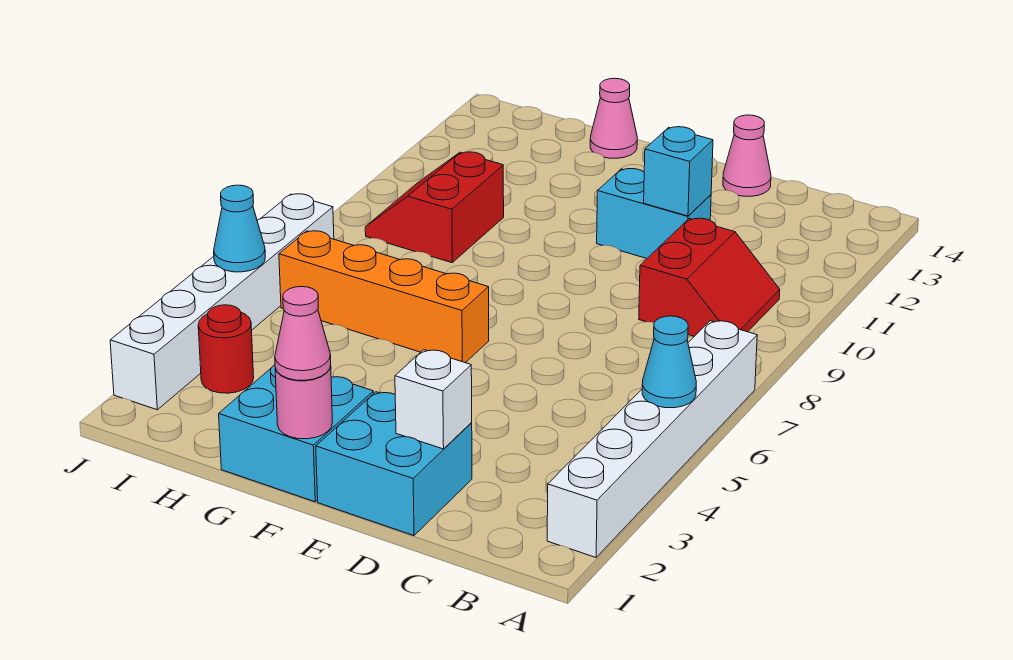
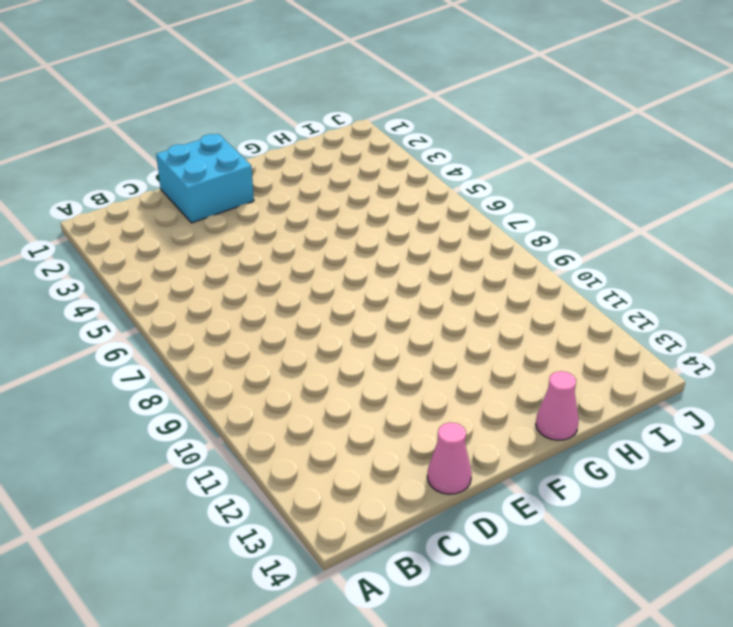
none -> white brick A2:A7 level 1
none -> red slope B9:C10 level 1 top C
none -> cyan brick D11:E11 level 1

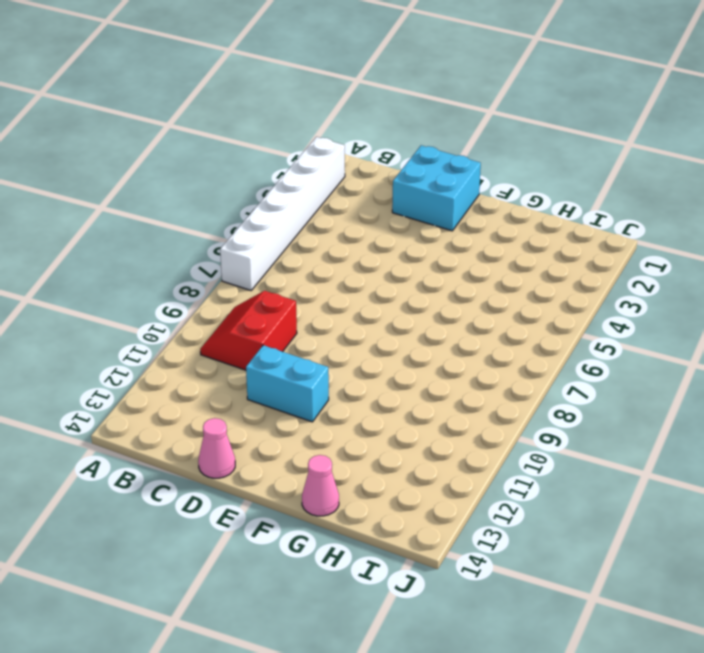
none -> cyan brick F1:G2 level 1
none -> orange brick F6:I6 level 1
none -> red slope H9:I10 level 1 top H

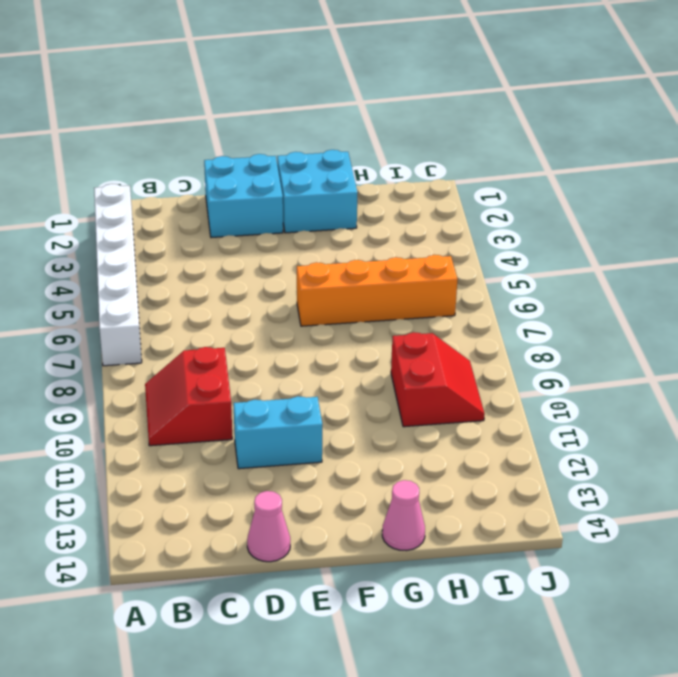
none -> red round brick I3 level 1
none -> white brick J2:J7 level 1
none -> cyan cone A5 level 2

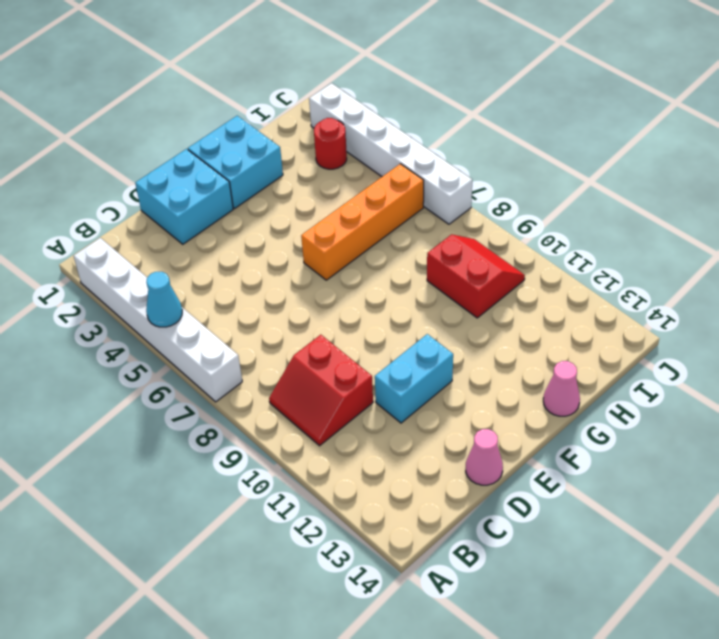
none -> white brick D2 level 2
none -> cyan brick D11 level 2
none -> pink round brick F1 level 2

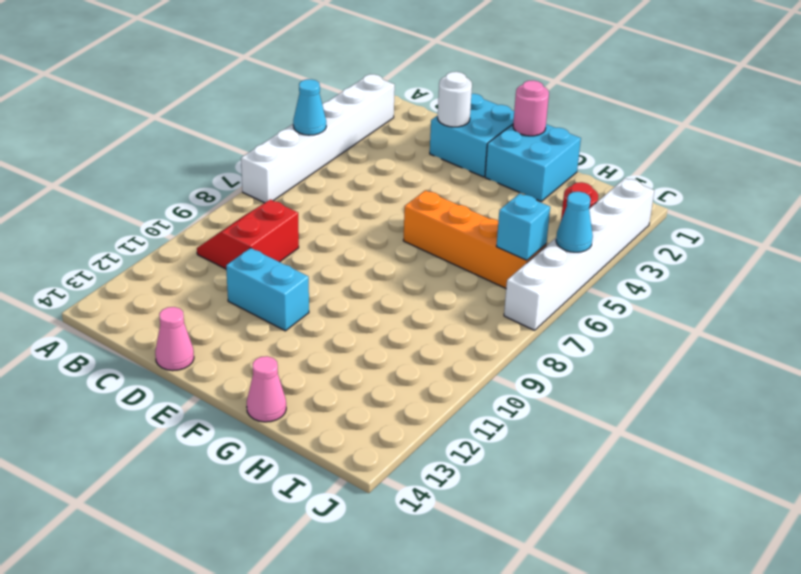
white round brick D2 level 2 -> white brick D2 level 2
cyan brick I6 level 2 -> cyan brick D11 level 2
none -> red slope H9:I10 level 1 top H
none -> pink cone F1 level 3

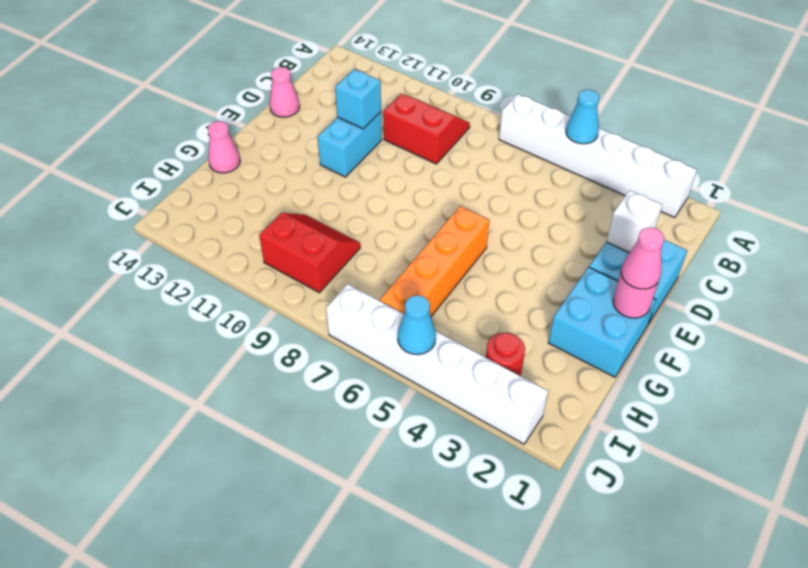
red slope H9:I10 level 1 top I -> red slope H9:I10 level 1 top H

